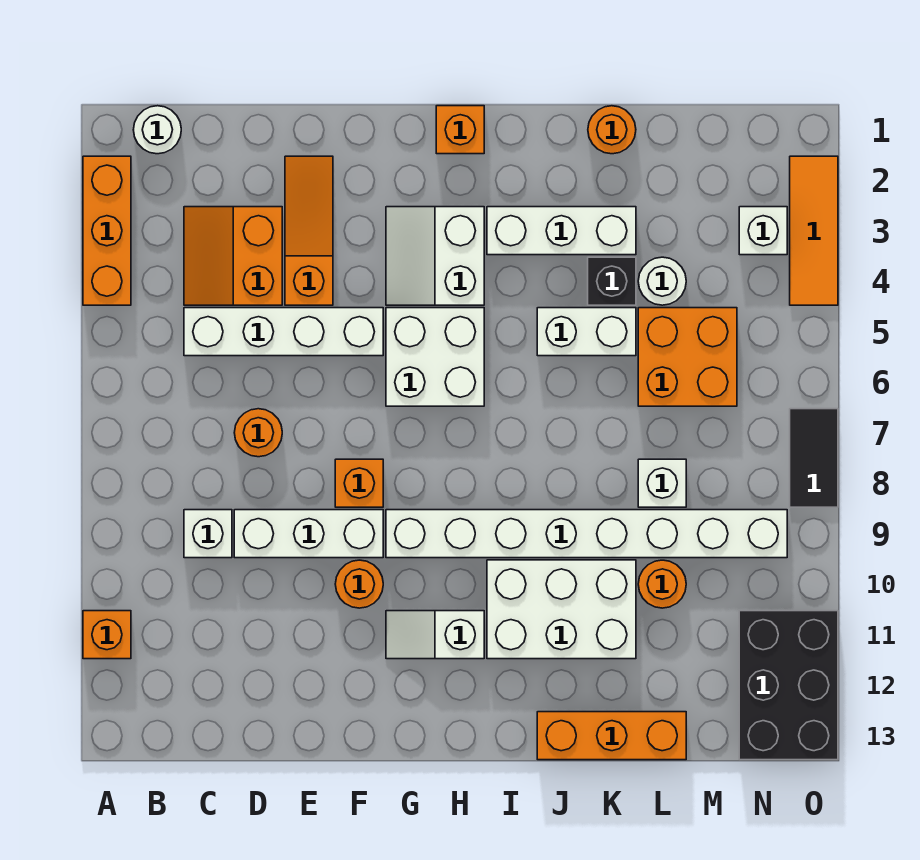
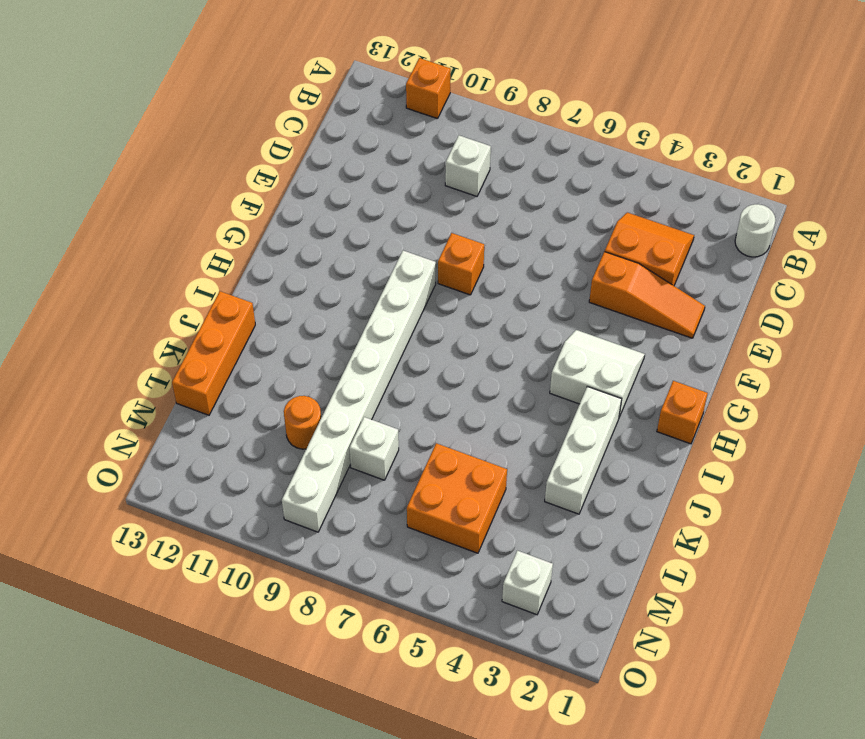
none -> orange brick A2:A4 level 1
none -> white brick C5:F5 level 1
none -> orange round brick D7 level 1
none -> white brick D9:F9 level 1

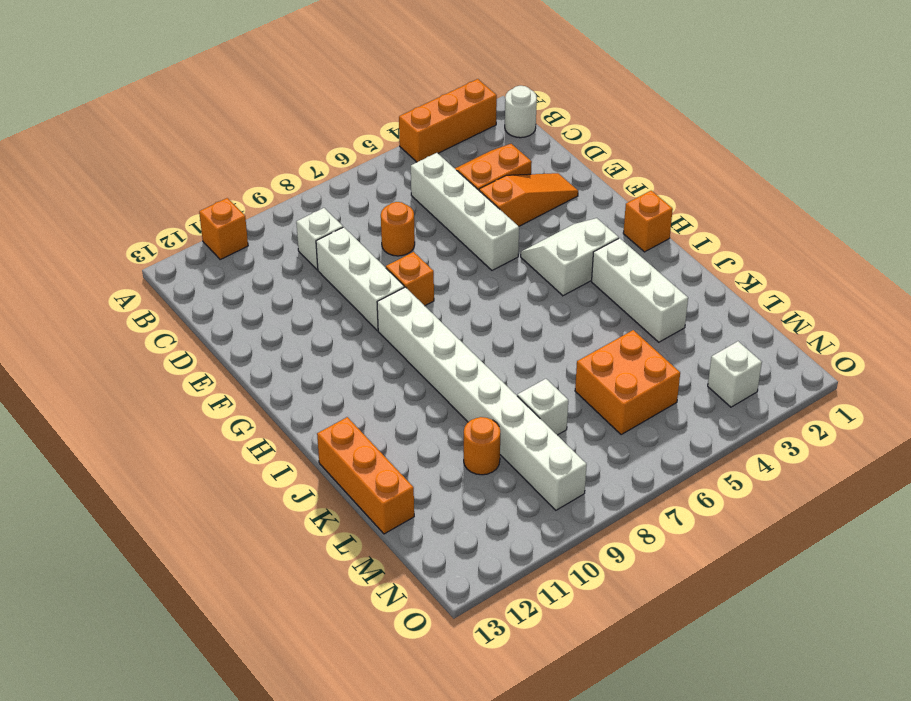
none -> orange round brick F10 level 1
none -> white brick G5:H6 level 1
none -> white slope G11:H11 level 1 top H
none -> white brick I10:K11 level 1

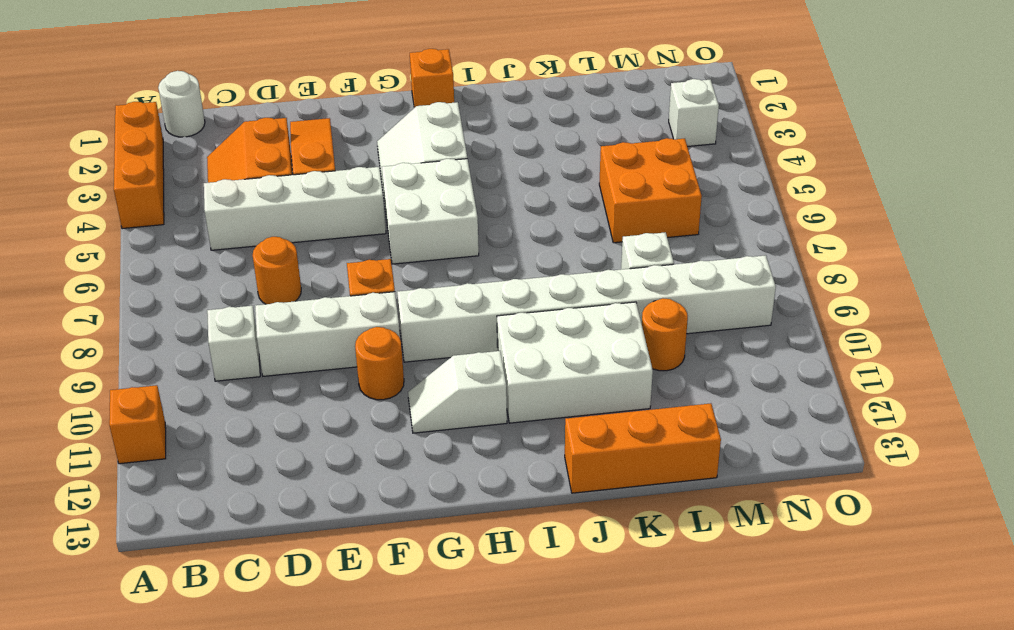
none -> white brick I3:K3 level 1
none -> white brick J5:K5 level 1
none -> orange round brick K1 level 1
none -> black brick K4 level 1

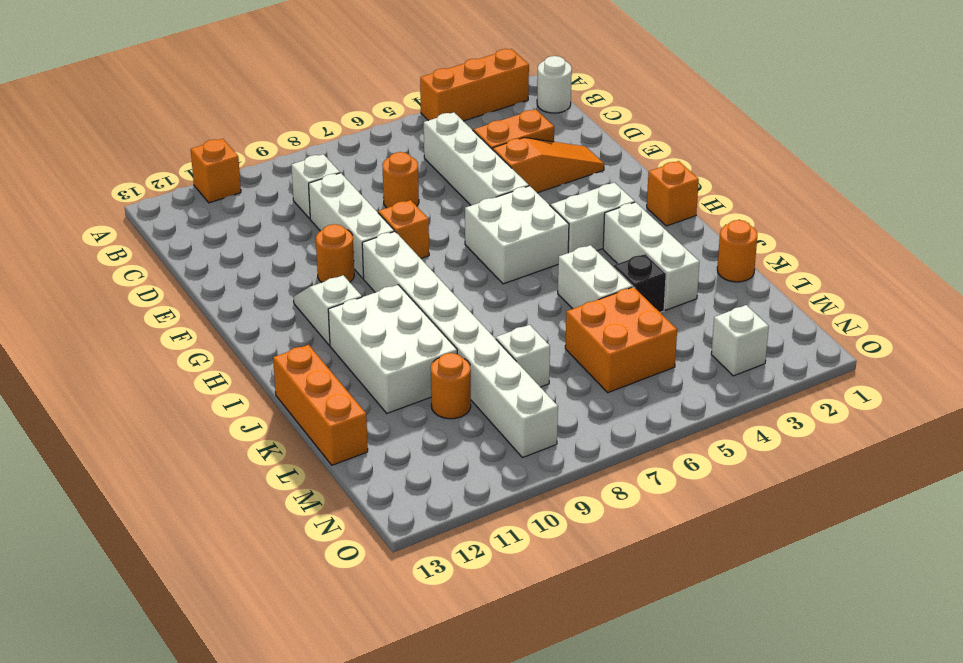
none -> white round brick L4 level 1
none -> black brick N11:O13 level 1
none -> orange tile O2:O4 level 1
none -> black tile O7:O8 level 1

